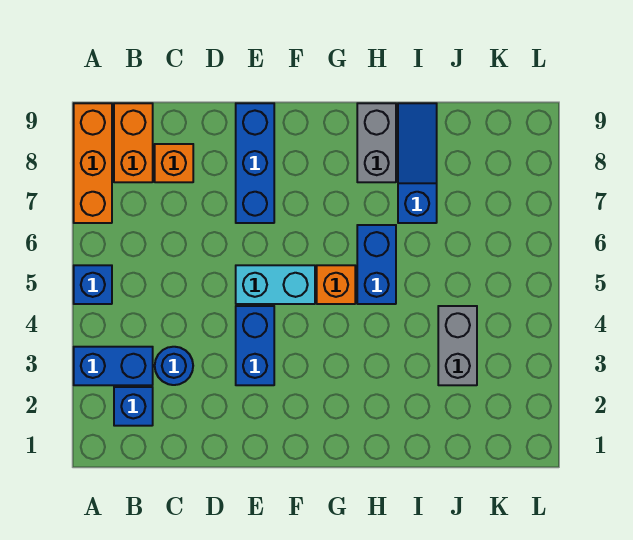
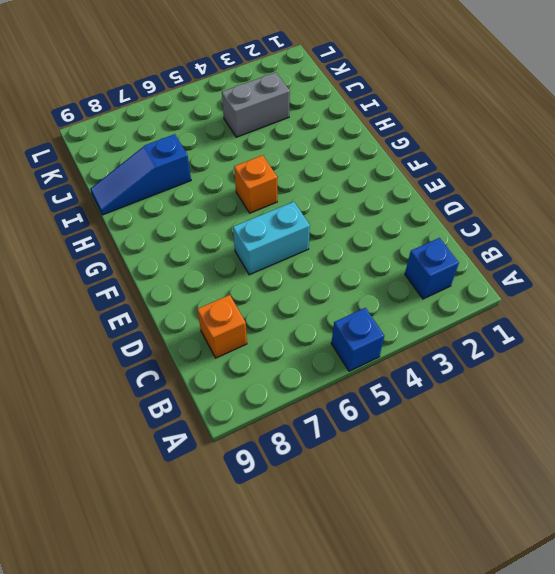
cyan brick E5:E6 level 1 -> cyan brick E5:F5 level 1
none -> blue brick A3:B3 level 1
none -> orange brick A7:A9 level 1
none -> orange brick B8:B9 level 1

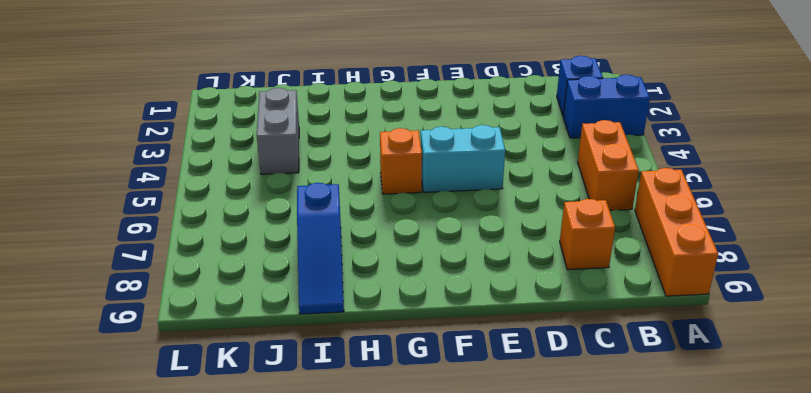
orange brick B5:B6 level 1 -> orange brick B8:B9 level 1
none -> blue brick A5 level 1
none -> blue round brick C3 level 1
none -> blue brick E3:E4 level 1

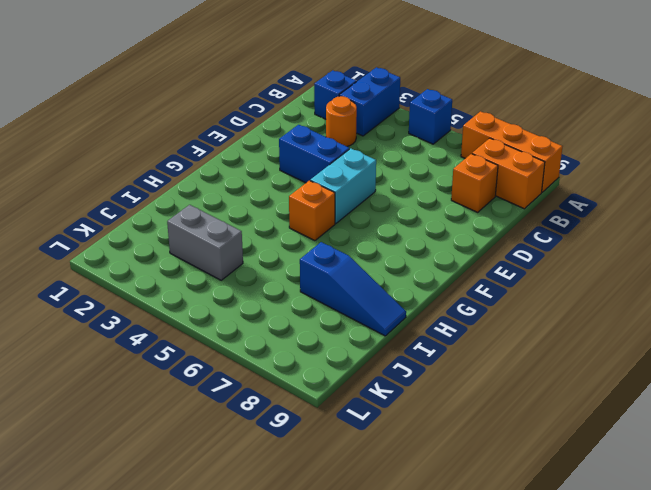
orange round brick C3 level 1 -> blue round brick C3 level 1
none -> blue brick E7:E9 level 1
none -> blue brick H5:H6 level 1
none -> grey brick H8:H9 level 1

